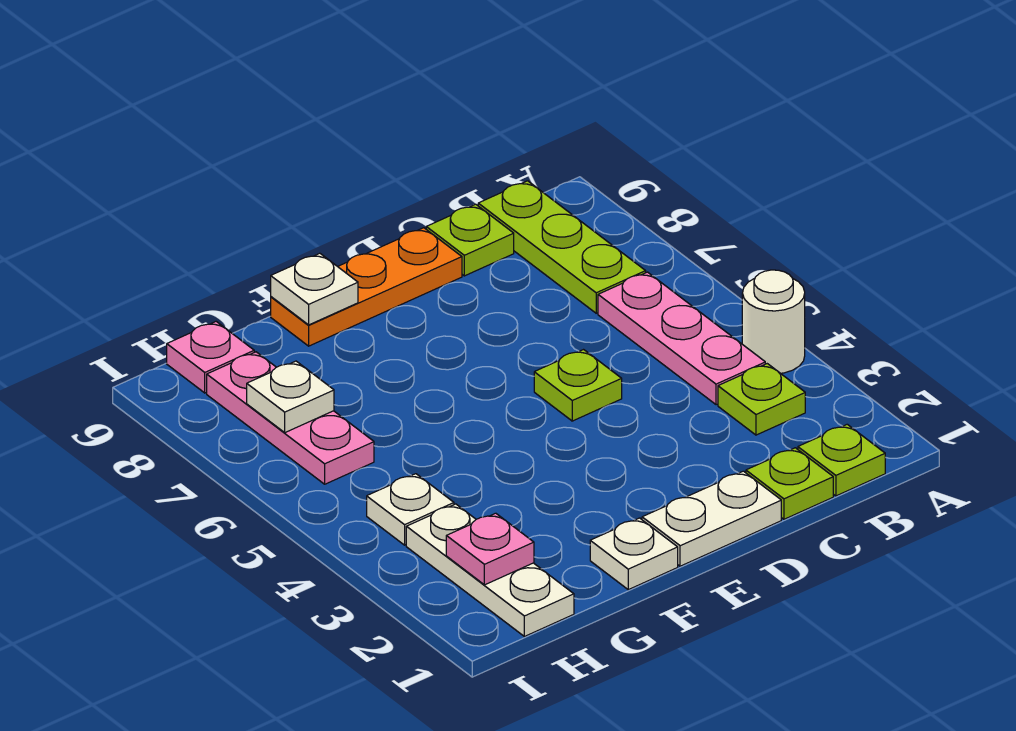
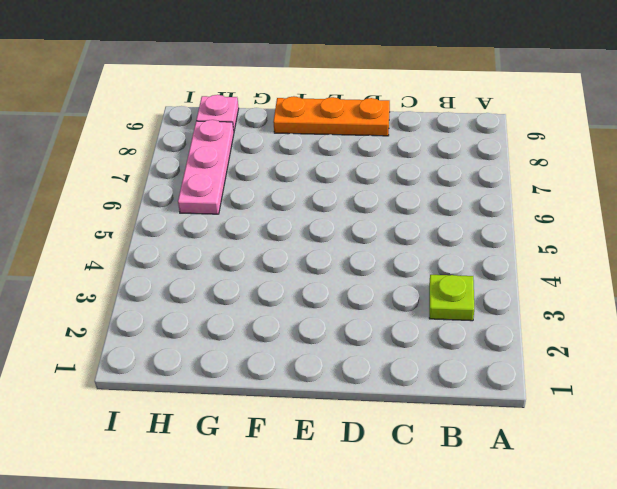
none -> white round brick A4 level 1
none -> lime plate B1 level 1
none -> pink plate B4:B6 level 1

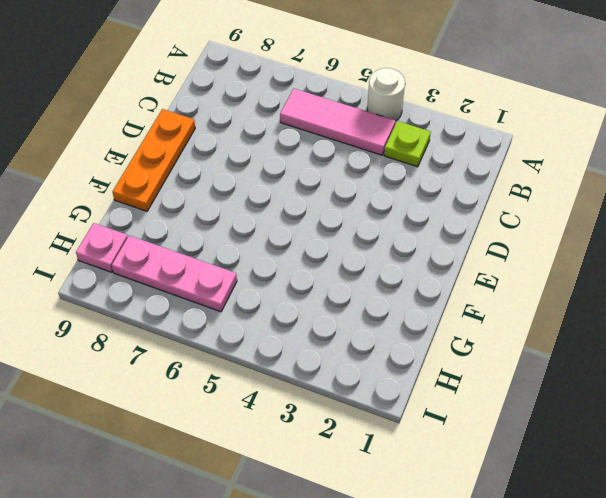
pink tile B4:B6 level 1 -> pink plate B4:B6 level 1
none -> lime plate B1 level 1
none -> lime plate B7:B9 level 1
none -> lime plate C1 level 1

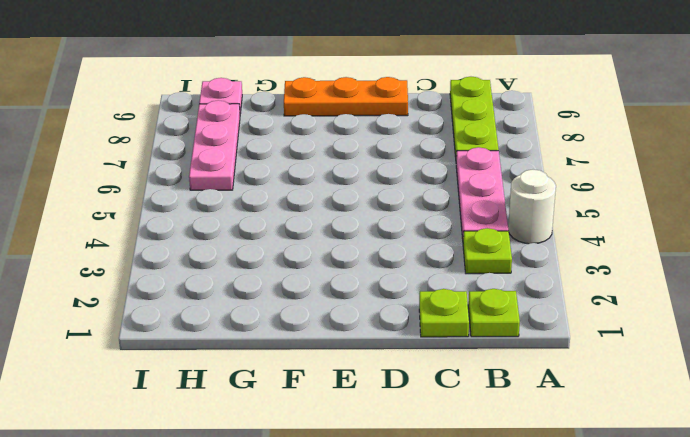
none -> lime plate C9 level 1
none -> white plate D1:E1 level 1
none -> lime plate D5 level 1

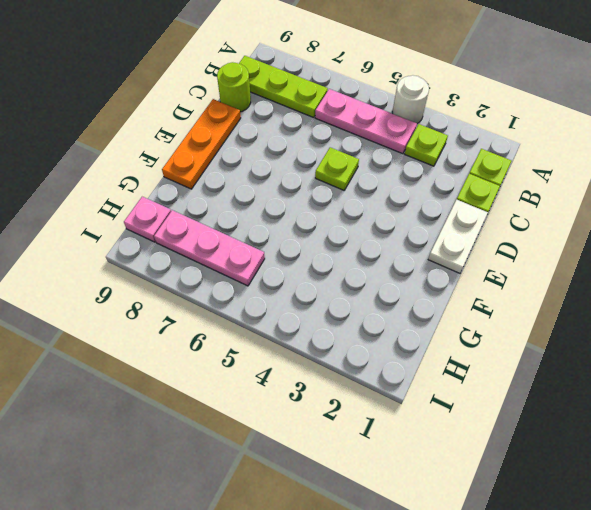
lime round brick C9 level 1 -> lime plate C9 level 1
none -> white plate F1 level 1
none -> white plate H1:H3 level 1
none -> white plate H4 level 1

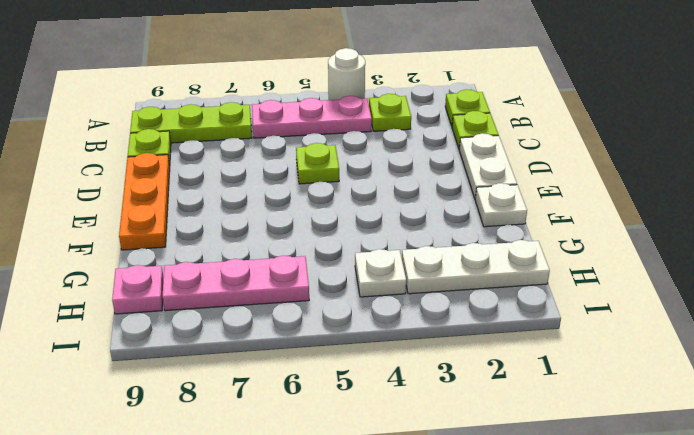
none -> white plate F9 level 2
none -> pink plate H2 level 2
none -> white plate H7 level 2

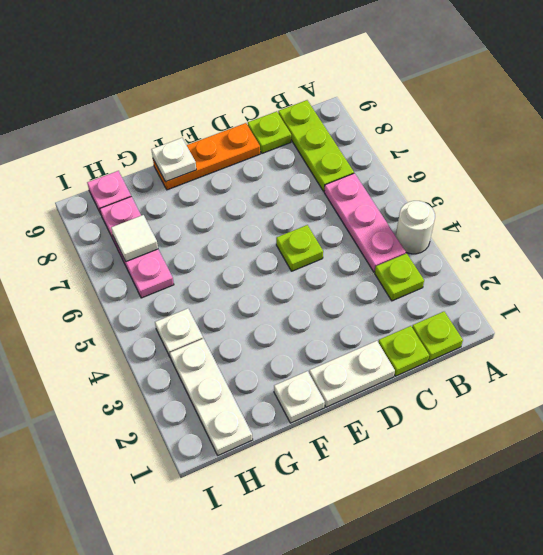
white tile H7 level 2 -> white plate H7 level 2
none -> pink plate H2 level 2

